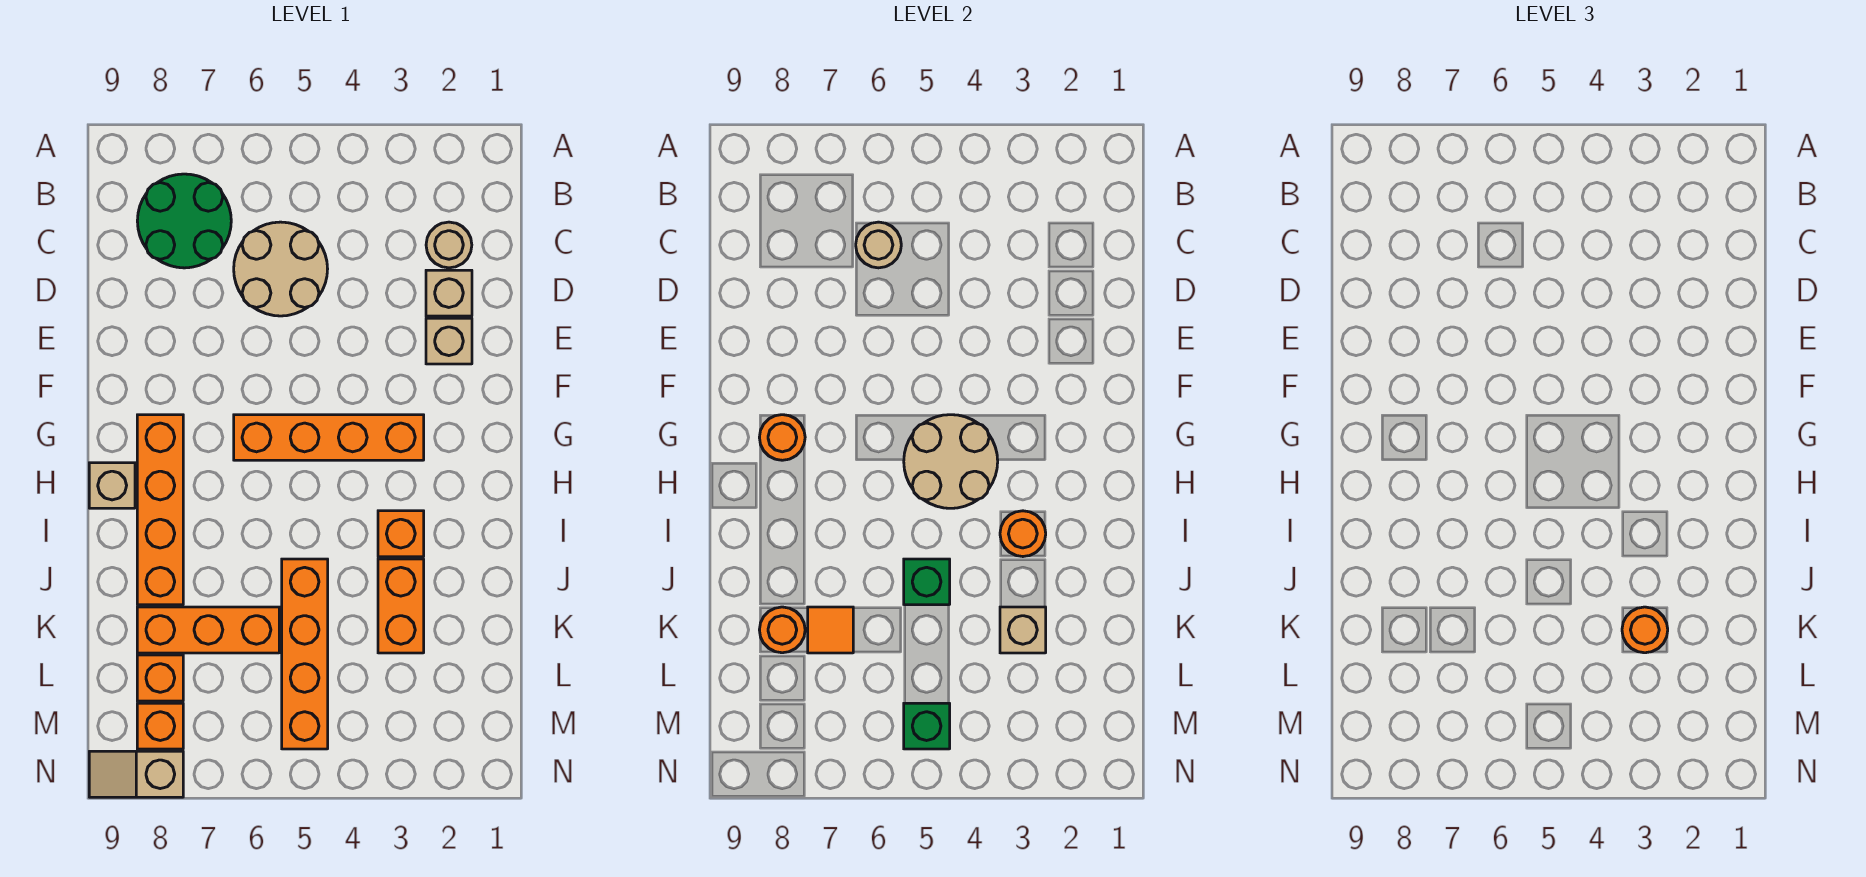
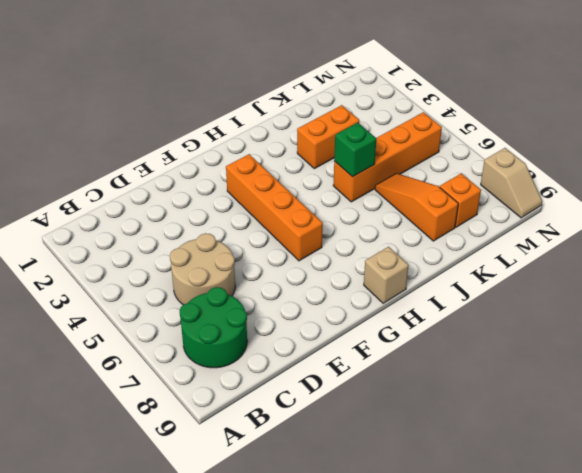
orange slope K6:K8 level 1 top 8 -> orange brick K6:K8 level 1
none -> tan round brick C2 level 1
none -> tan brick D2 level 1
none -> tan brick E2 level 1

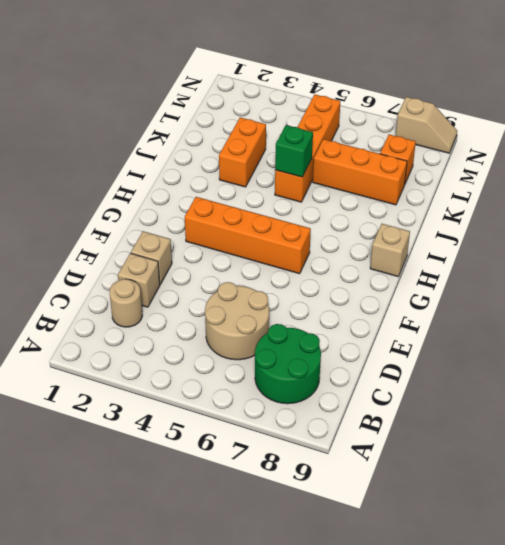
none -> orange brick G8:J8 level 1
none -> orange brick I3 level 1
none -> orange brick M8 level 1

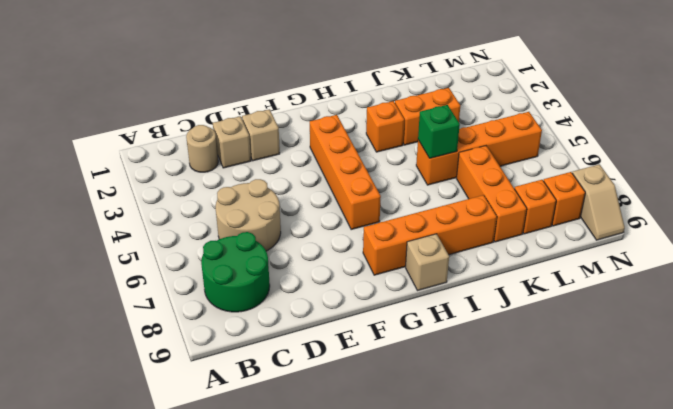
none -> tan round brick C6 level 2
none -> tan round brick G4:H5 level 2
none -> orange round brick G8 level 2

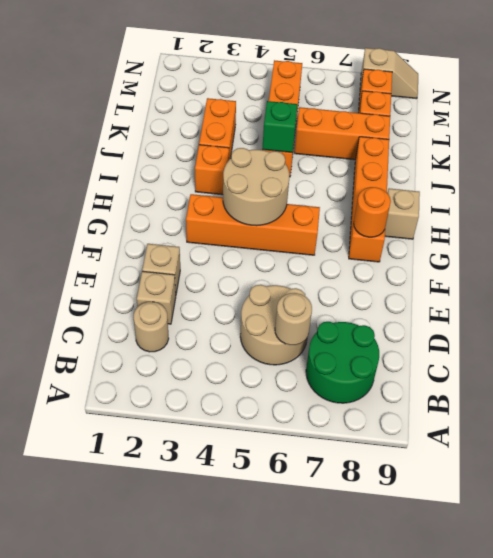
none -> orange round brick I3 level 2
none -> tan brick K3 level 2
none -> orange tile K7 level 2

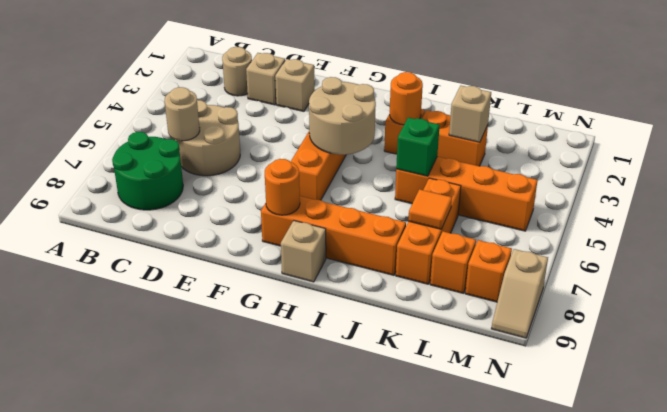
none -> orange round brick K8 level 2
none -> green brick M5 level 2
none -> orange round brick K3 level 3

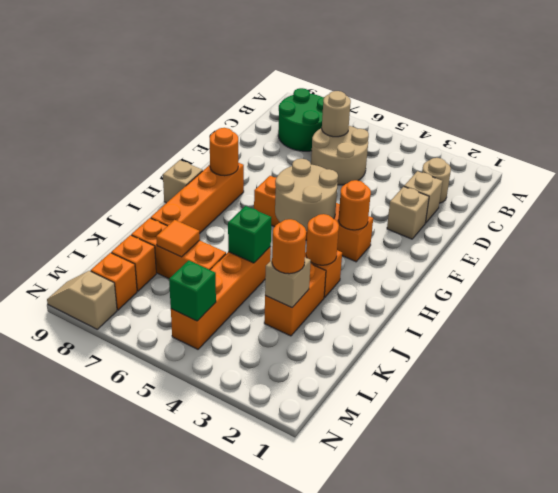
orange round brick G3 level 2 -> orange round brick K8 level 2

